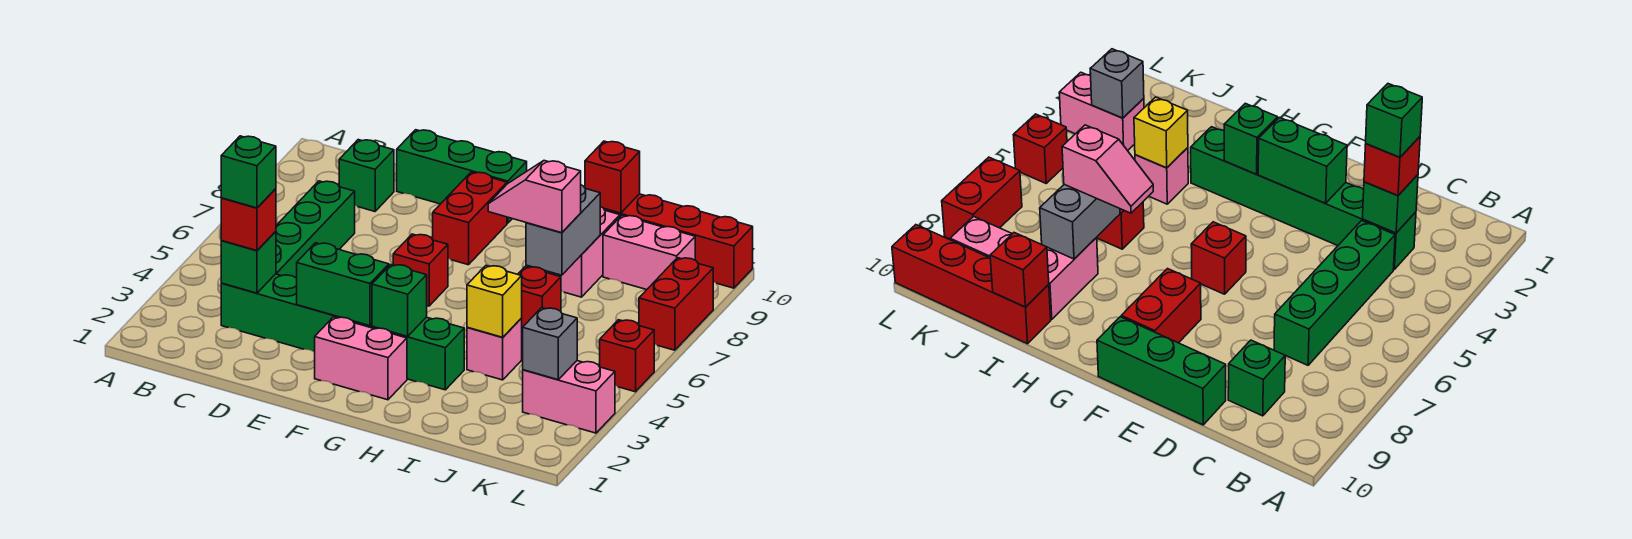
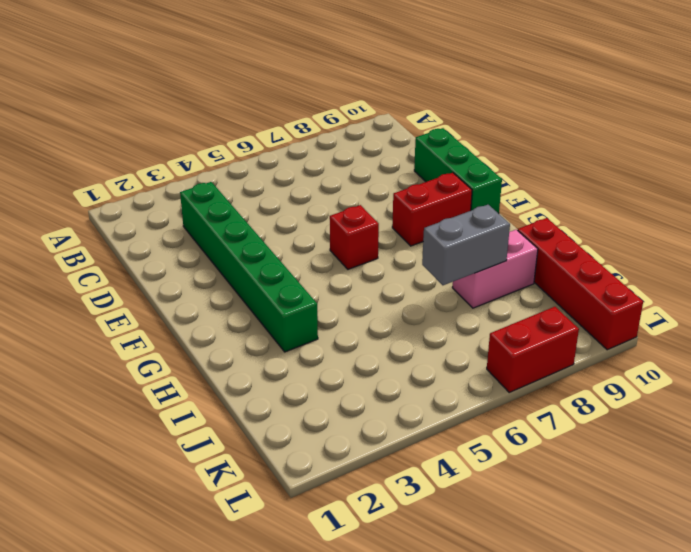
none -> green brick C4:C7 level 1
none -> green brick C9 level 1
none -> pink brick F2:G2 level 1

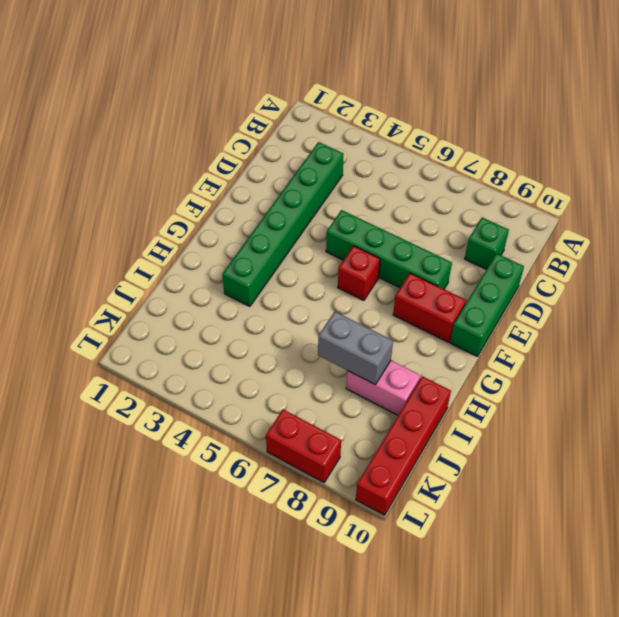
green brick E5:E8 level 1 -> green brick C4:C7 level 1
none -> pink brick F2:G2 level 1
none -> pink brick I4 level 1
none -> red brick I6 level 1

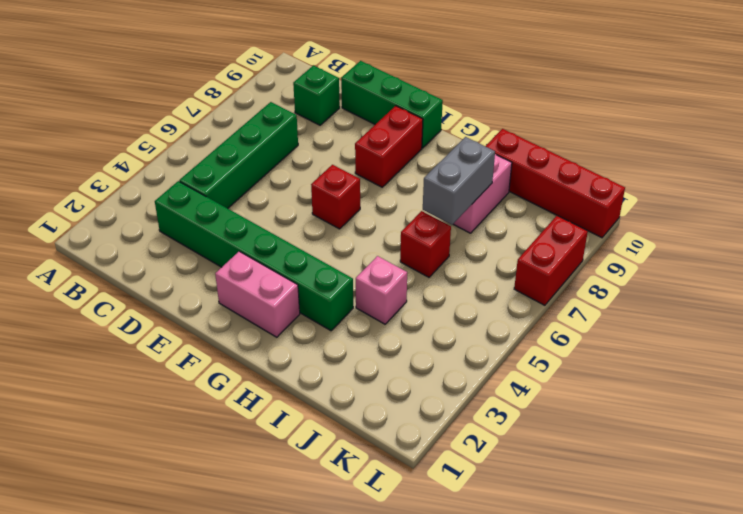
none -> pink brick J9:K9 level 1
none -> pink brick K3:L3 level 1
none -> red brick L5 level 1

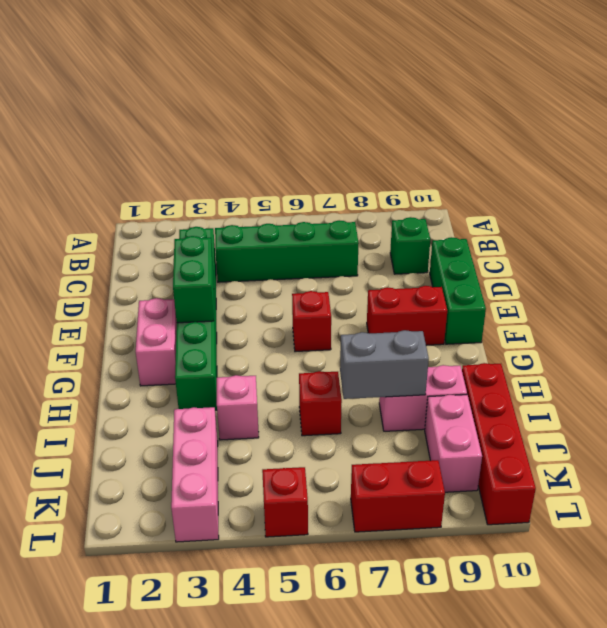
pink brick J3:L3 level 1 -> pink brick K3:L3 level 1
none -> green brick C3 level 2
none -> green brick G3 level 2
none -> yellow brick I4 level 2

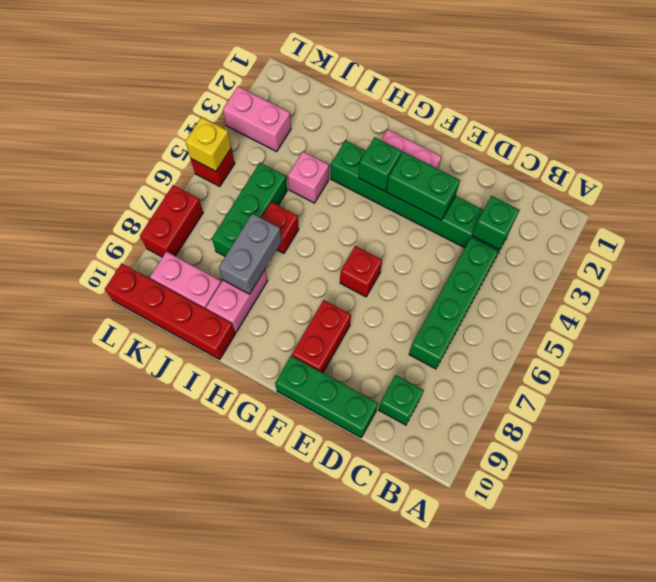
green brick J5:J7 level 1 -> none
yellow brick L5 level 2 -> yellow brick I4 level 2
none -> red brick I10 level 2
none -> grey brick K3 level 2
none -> red brick C3 level 3

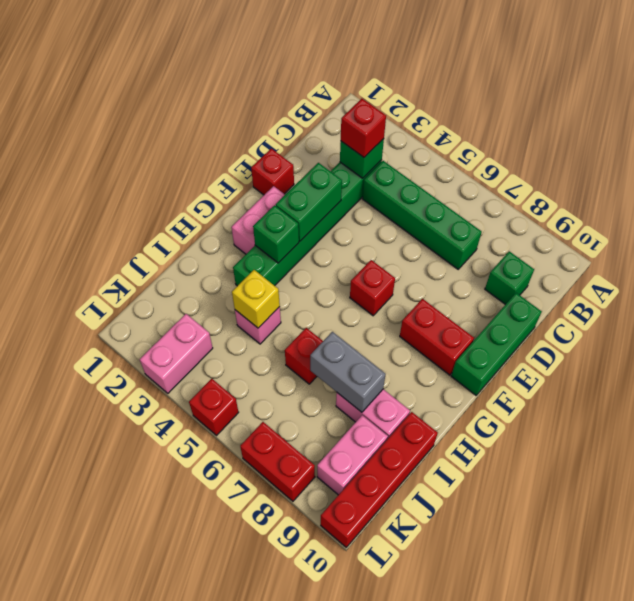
red brick E1 level 1 -> red brick I10 level 2
none -> grey brick K3 level 2
none -> pink slope H7:I7 level 3 top I
none -> green brick C3 level 4

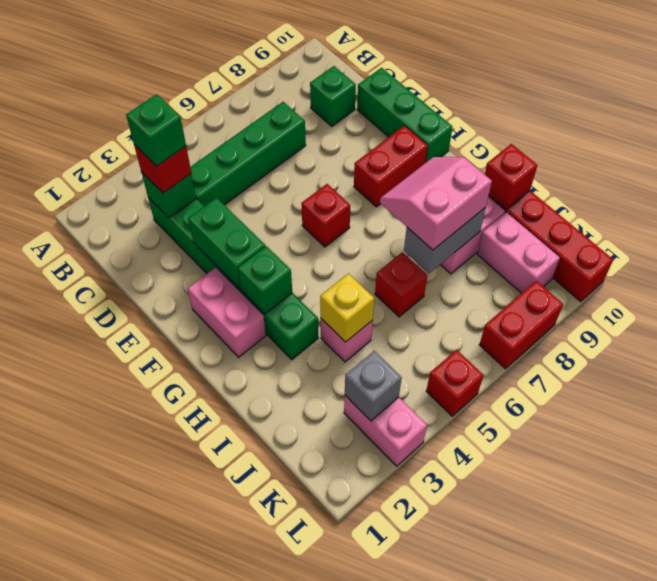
pink slope H7:I8 level 3 top I -> pink slope H7:I7 level 3 top I

